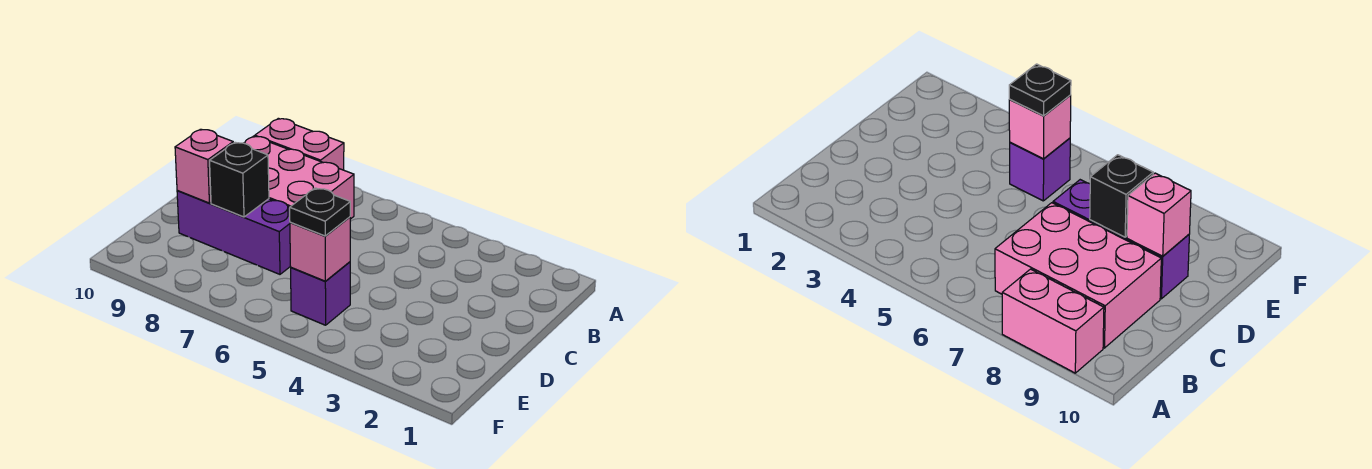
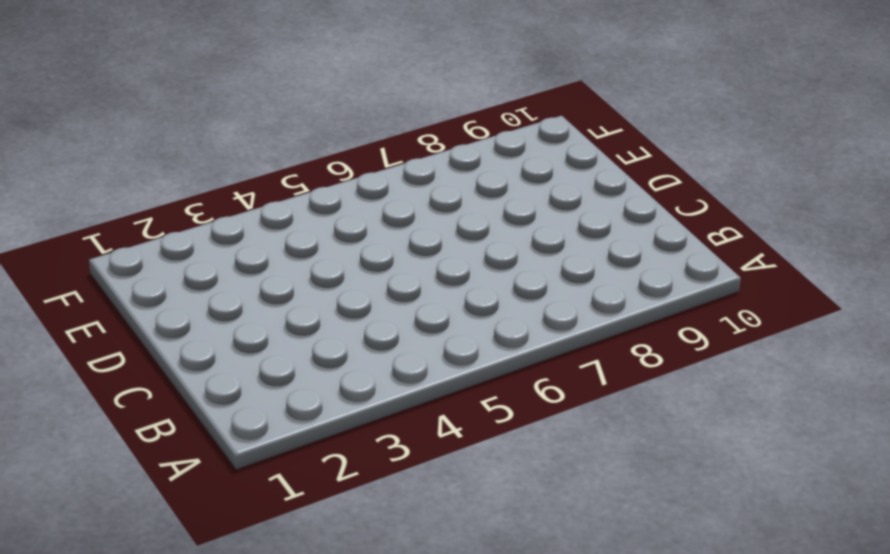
none -> pink brick A8:A9 level 1
none -> pink brick B7:C9 level 1

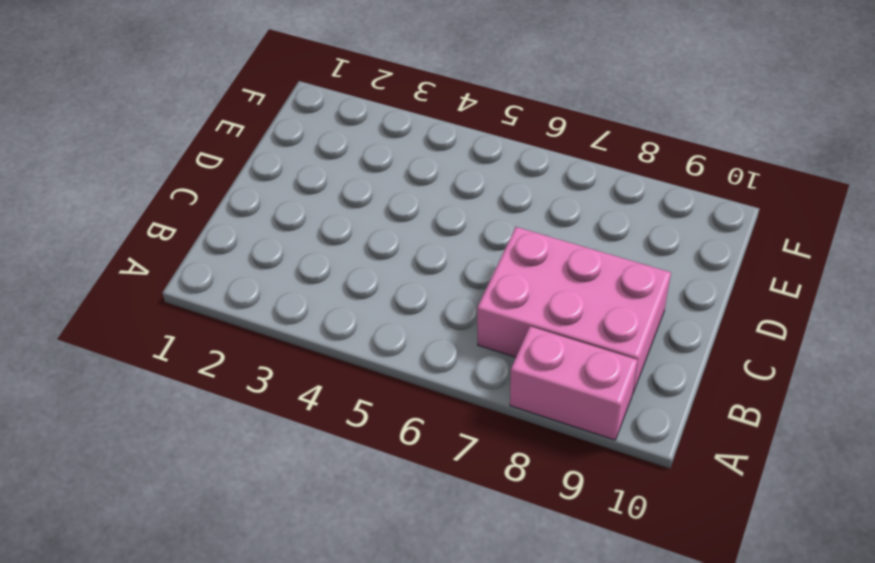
none -> purple brick D7:D9 level 1
none -> purple brick E5 level 1

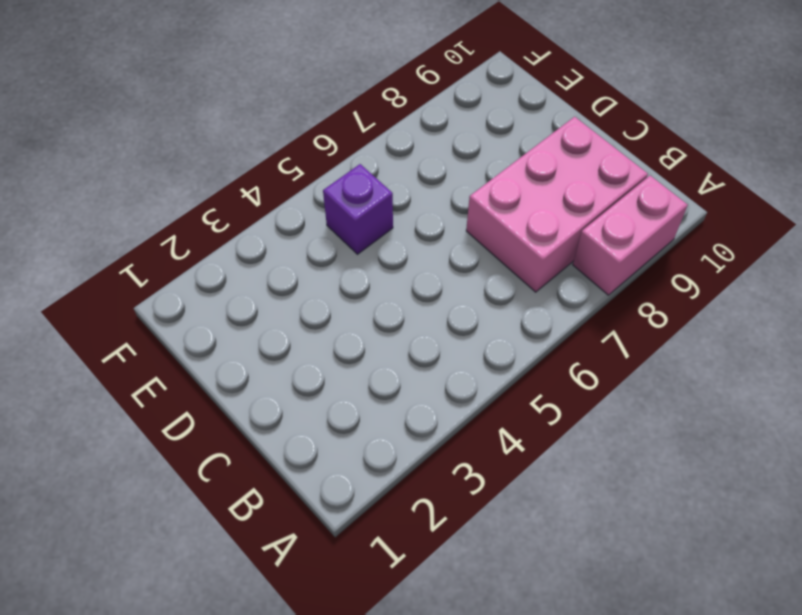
none -> purple brick D7:D9 level 1
none -> black brick D8 level 2

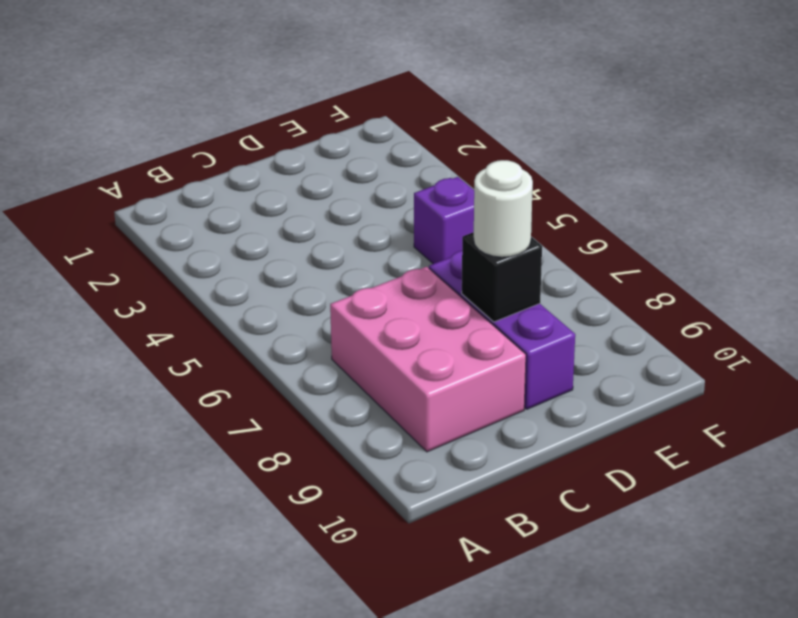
white round brick D8 level 3 -> none
none -> pink brick A8:A9 level 1
none -> pink brick D9 level 2

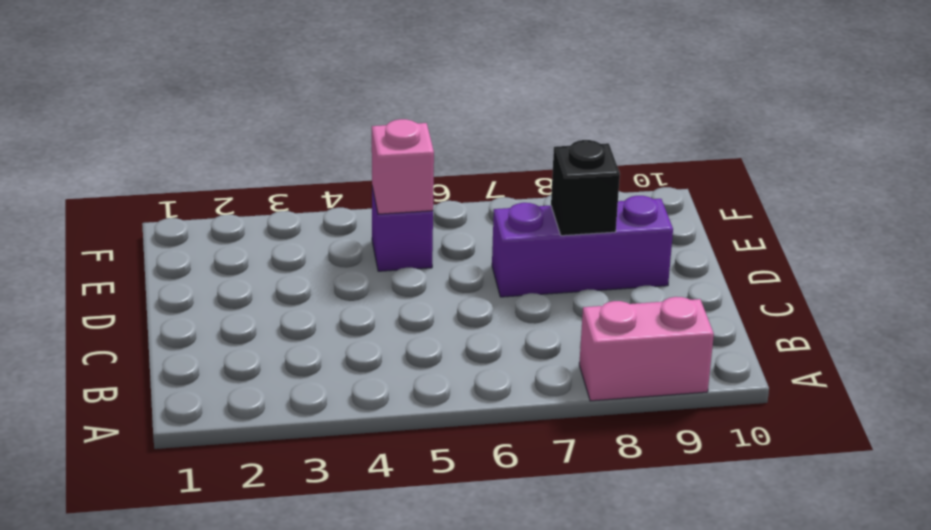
none -> pink brick B7:C9 level 1
none -> pink brick D9 level 2

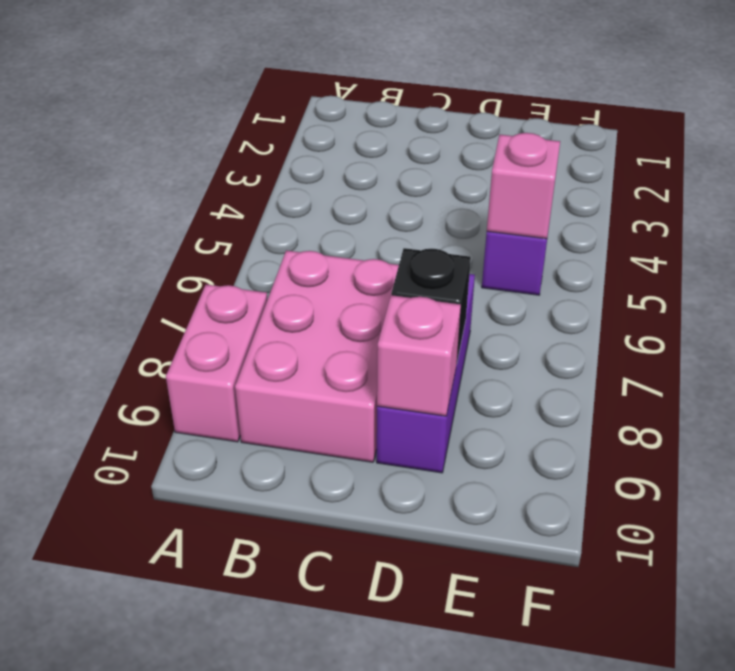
none -> black plate E5 level 3

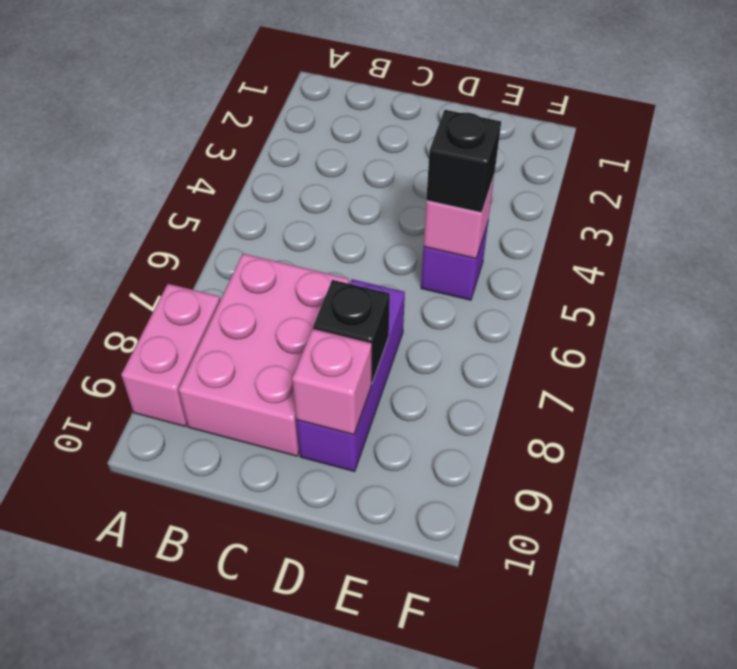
black brick E5 level 3 -> black plate E5 level 3

